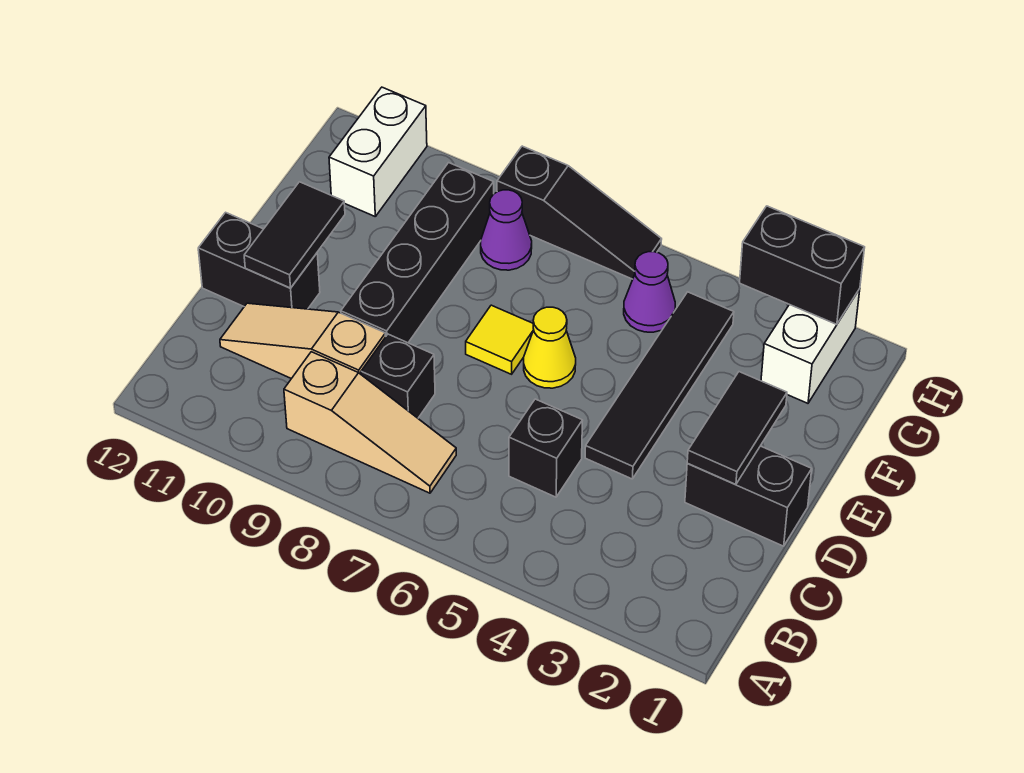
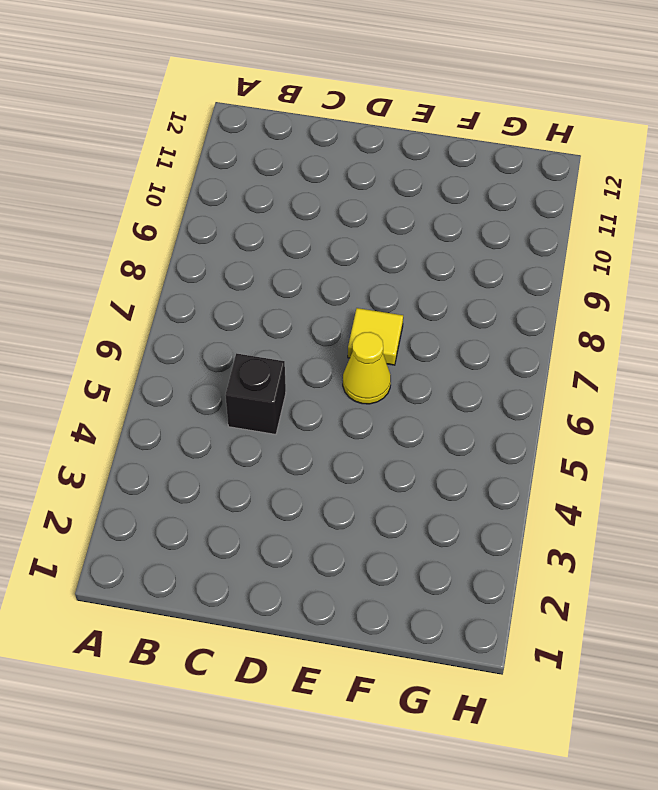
none -> tan slope B7:B9 level 1 top 9
none -> black brick C8 level 1
none -> tan slope C9:C11 level 1 top 9

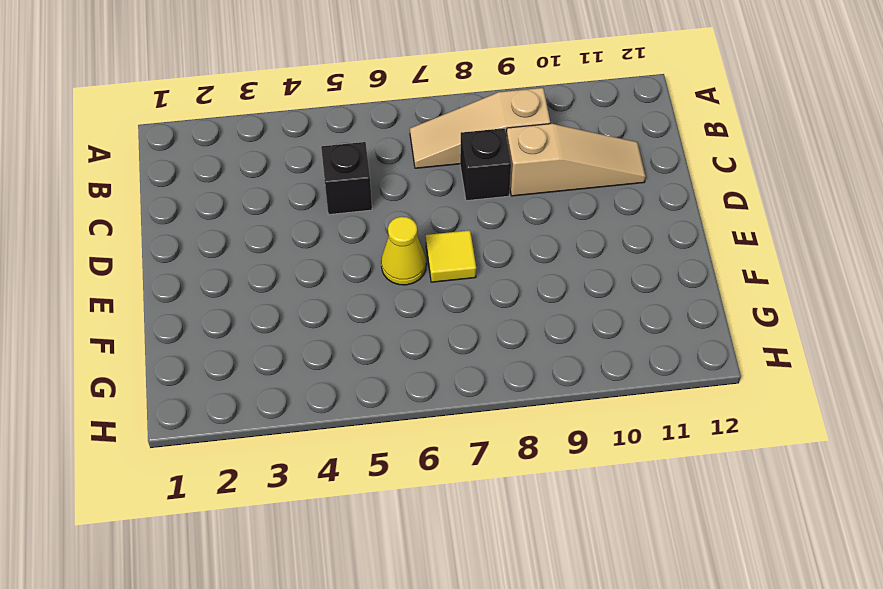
none -> black brick D1:D2 level 1
none -> black tile D4:G4 level 1
none -> black brick D9:G9 level 1

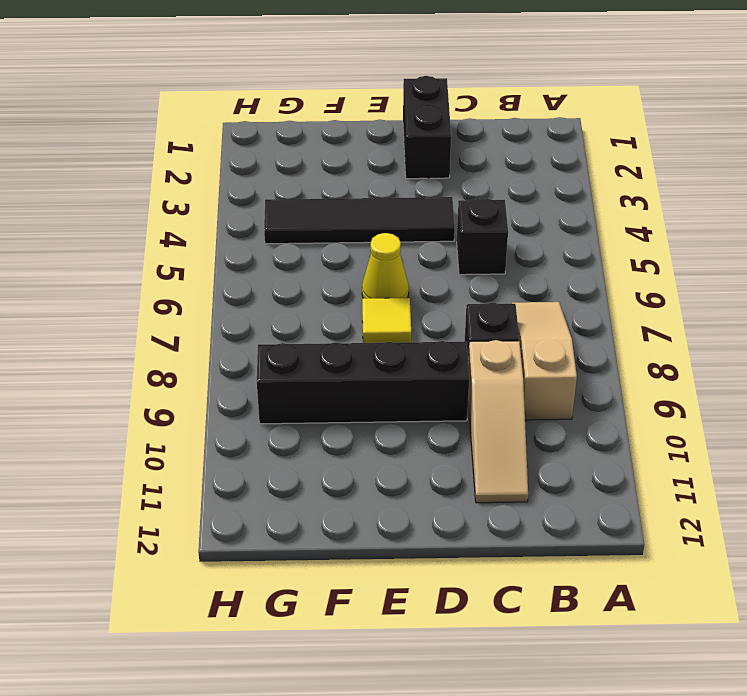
none -> black brick D11:D12 level 1
none -> white brick G2:H2 level 1
none -> purple cone G5 level 1

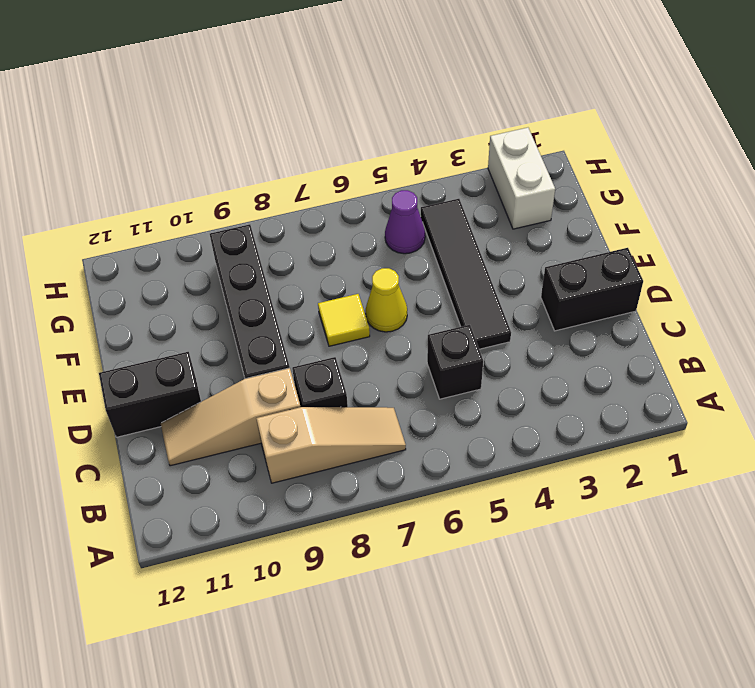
none -> purple cone G8 level 1
none -> white brick G11:H11 level 1
none -> black slope H6:H8 level 1 top 8

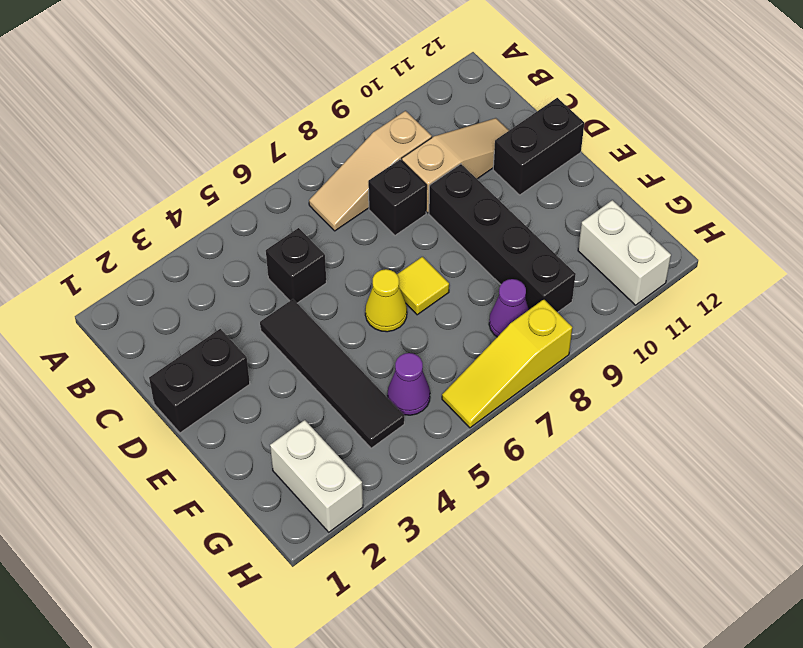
yellow slope H6:H8 level 1 top 8 -> black slope H6:H8 level 1 top 8
none -> black tile D2:E2 level 2
none -> black tile D11:E11 level 2
none -> black brick H2:H3 level 2

